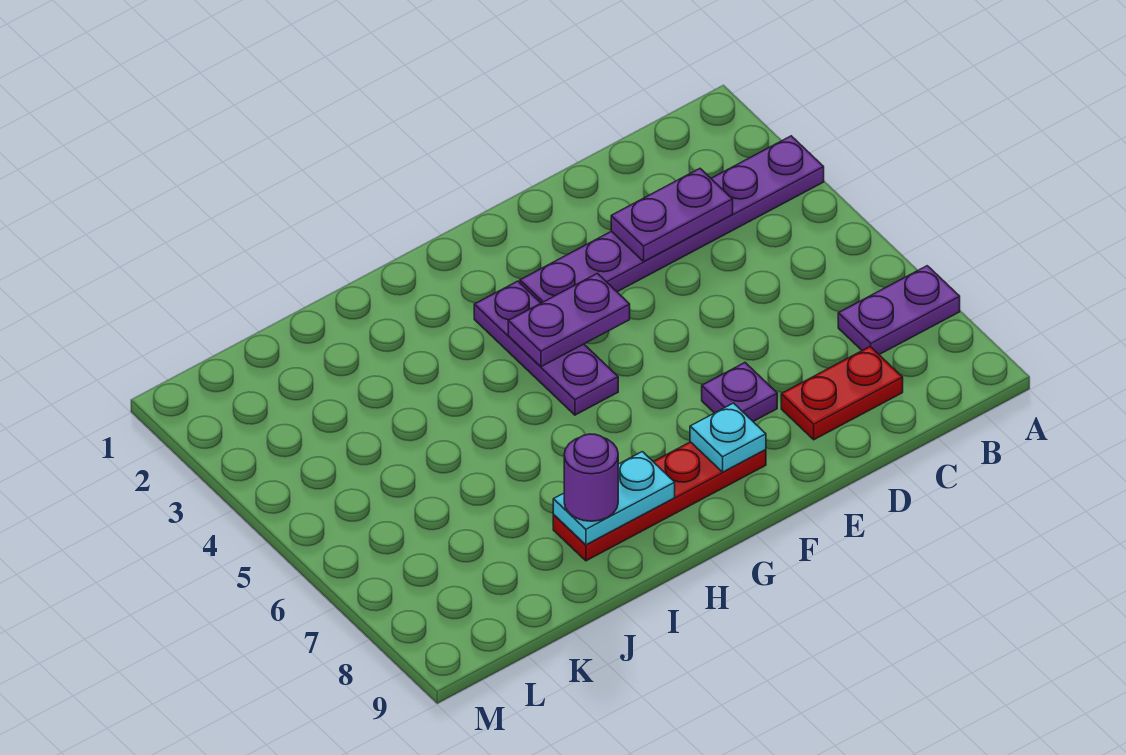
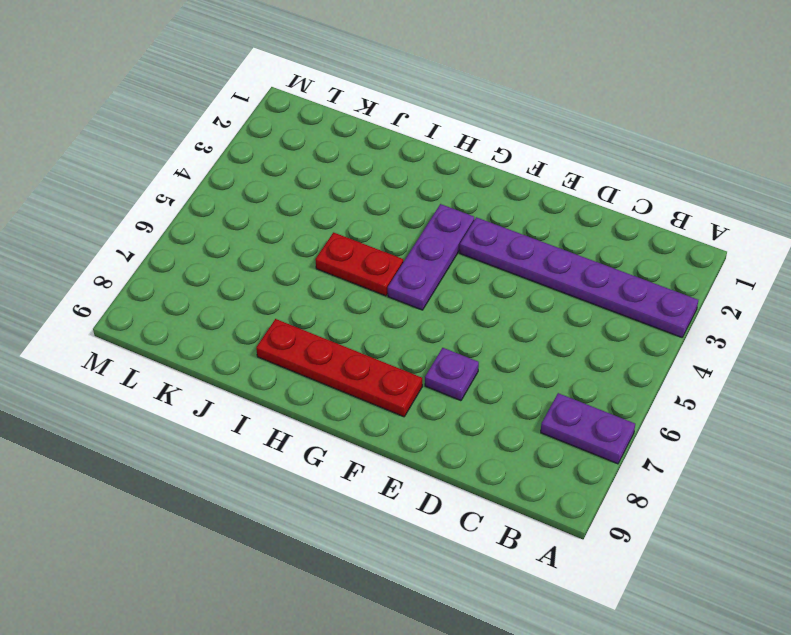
red plate H5:I5 level 1 -> red plate C8:D8 level 1
none -> purple plate C3:D3 level 2
none -> purple plate F4:G4 level 2

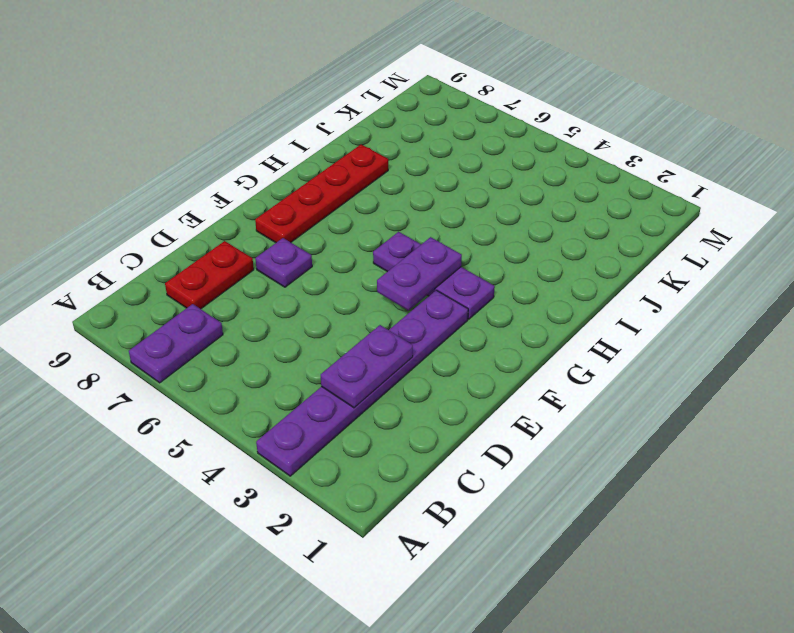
none -> cyan plate F8 level 2
none -> cyan plate H8:I8 level 2

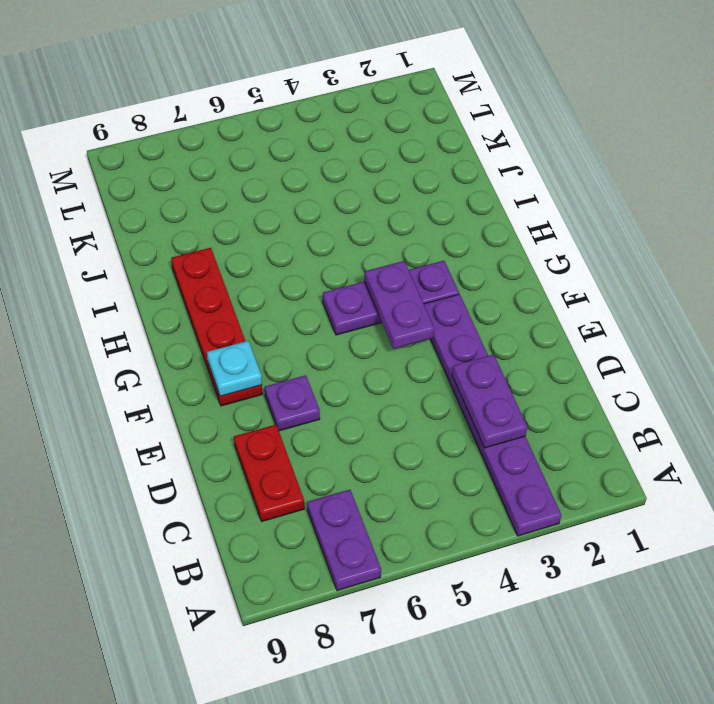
none -> cyan plate H8:I8 level 2
none -> purple round brick I8 level 3

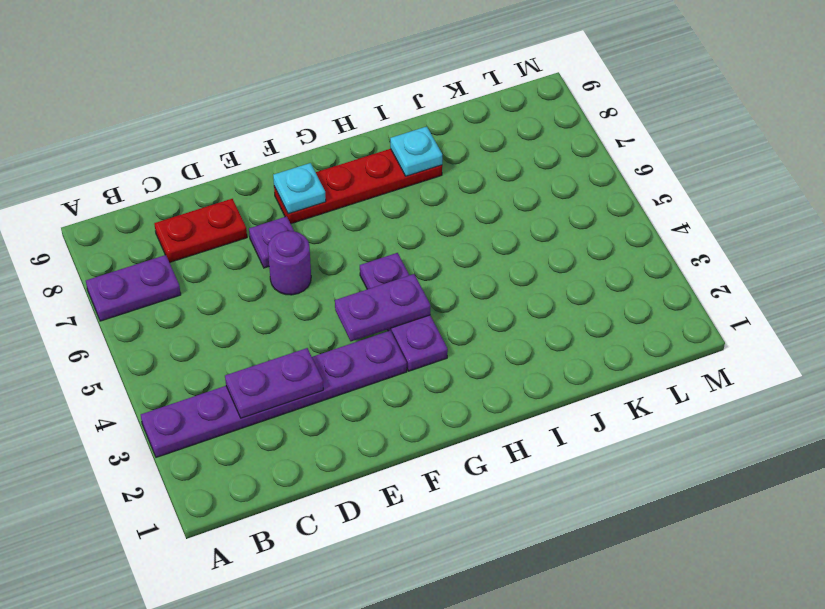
purple round brick E6 level 1 -> purple round brick I8 level 3
cyan plate I8 level 2 -> cyan plate H8:I8 level 2

